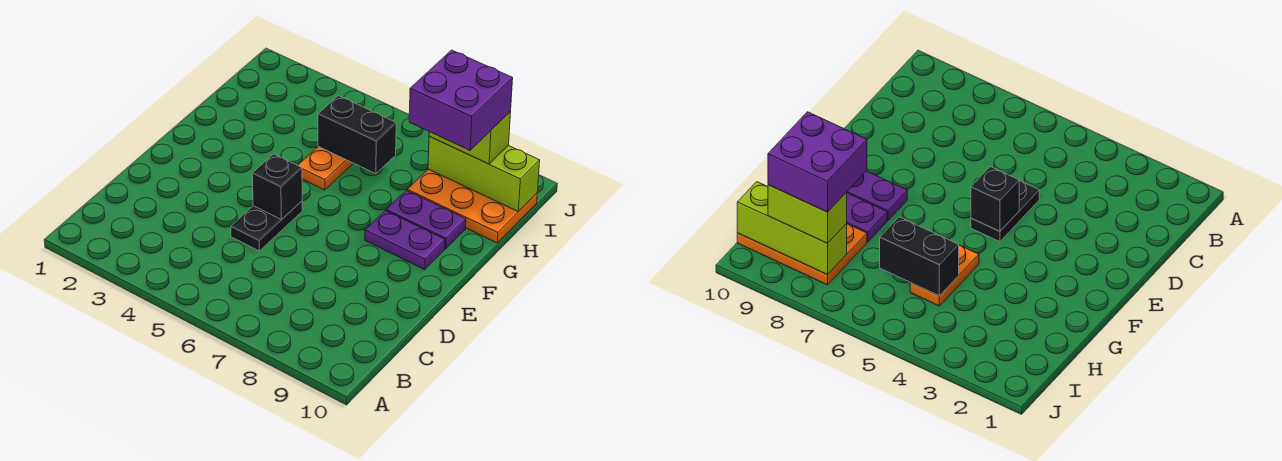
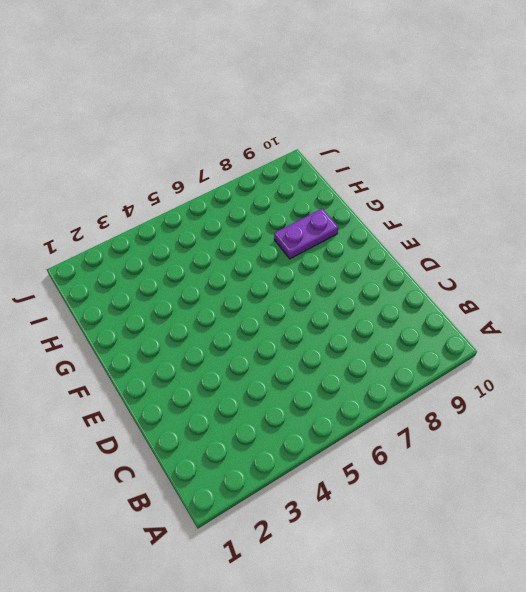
none -> black plate D5:E5 level 1
none -> purple plate F8:F9 level 1

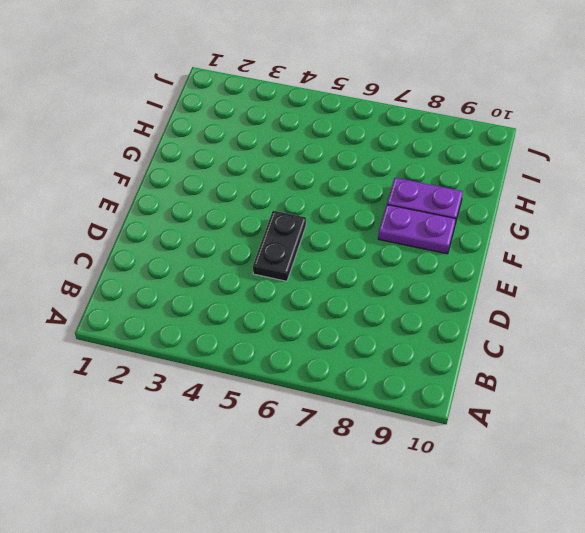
none -> orange plate G5:H5 level 1
none -> orange plate H8:I10 level 1

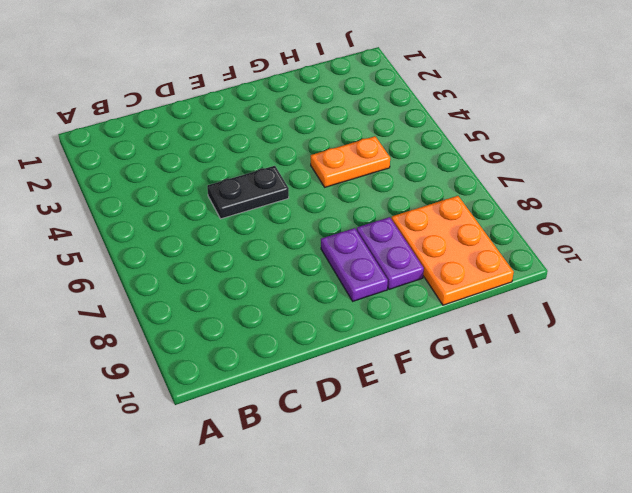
none -> black brick E5 level 2
none -> black brick H5:H6 level 2

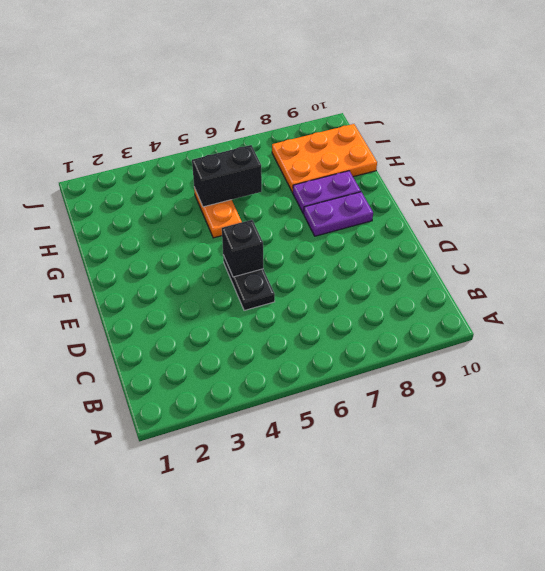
none -> lime brick I8:I10 level 2
none -> lime brick I8:I9 level 3

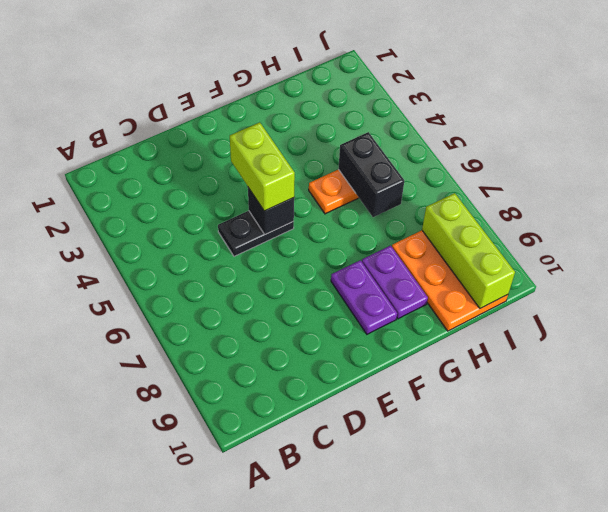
lime brick E4:E5 level 3 -> lime brick I8:I9 level 3
none -> purple brick H8:I9 level 4

